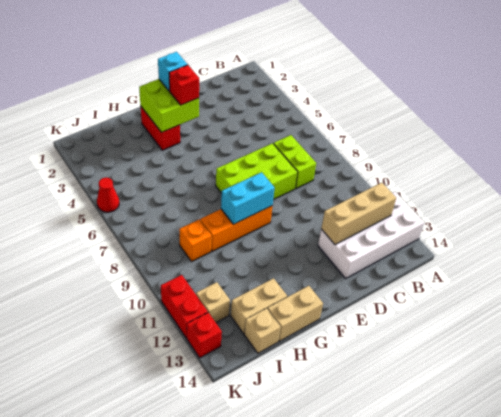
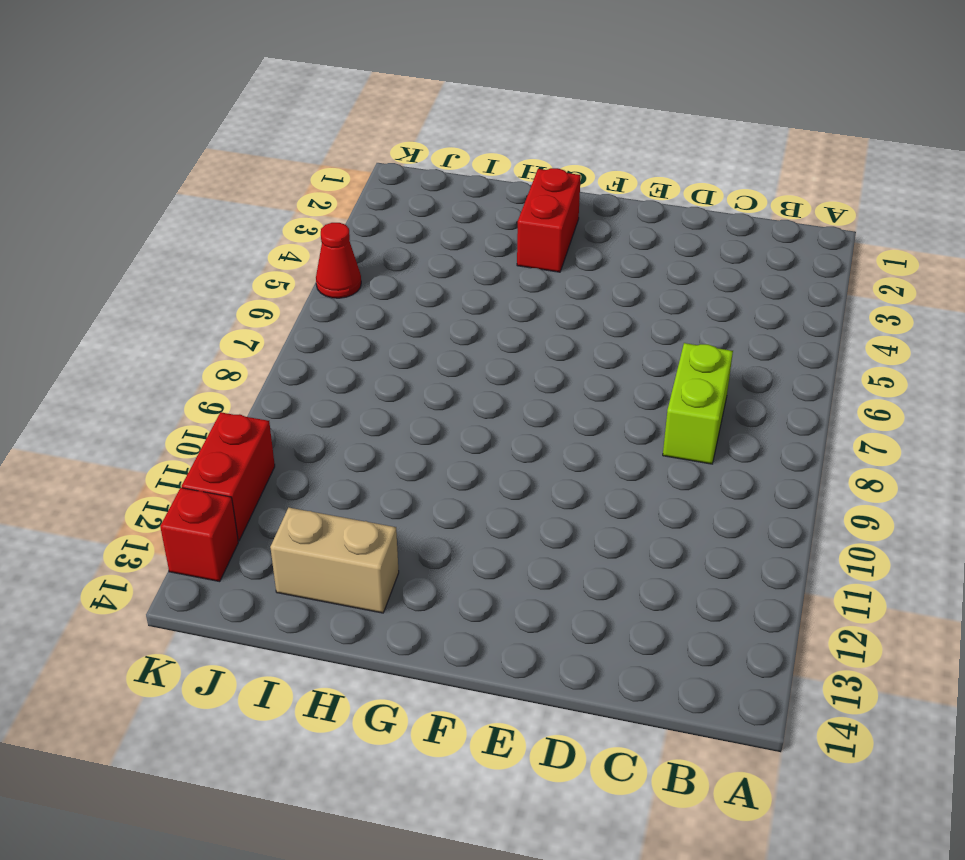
none -> white brick A12:D13 level 1
none -> lime brick D7:F8 level 1
none -> orange brick F9:H9 level 1

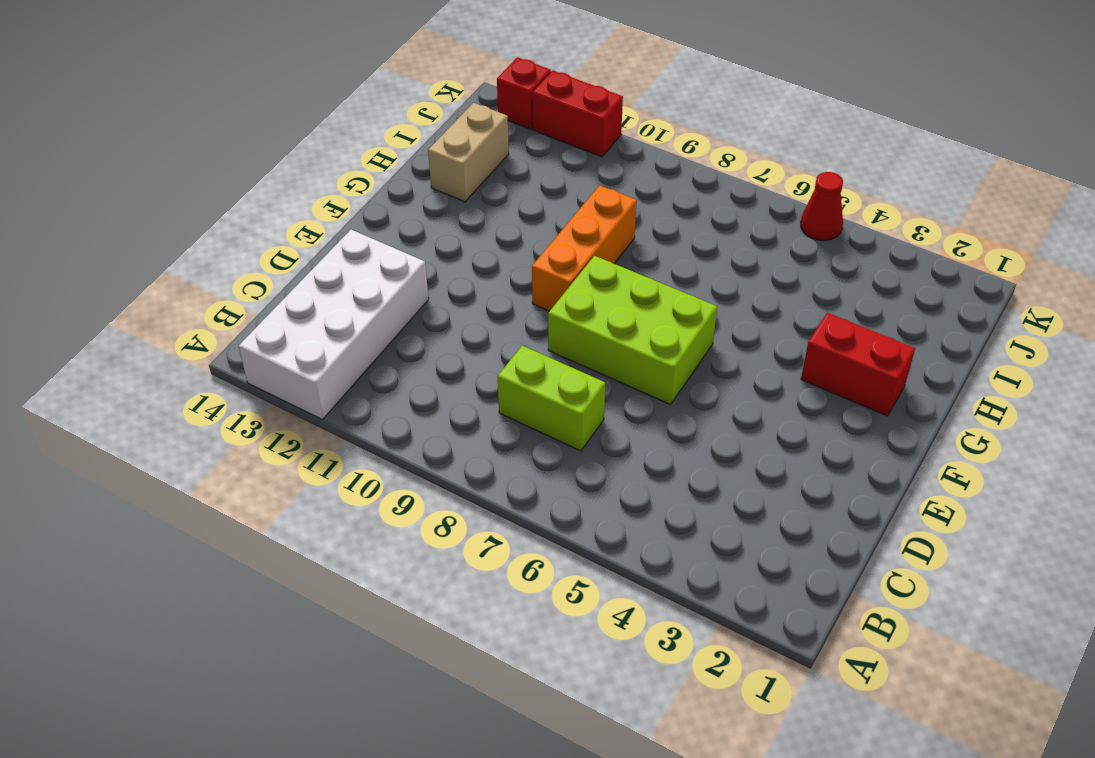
lime brick E6:F8 level 1 -> lime brick D7:F8 level 1
none -> tan brick G14:H14 level 1
none -> orange brick I9 level 1
none -> tan brick I14 level 1

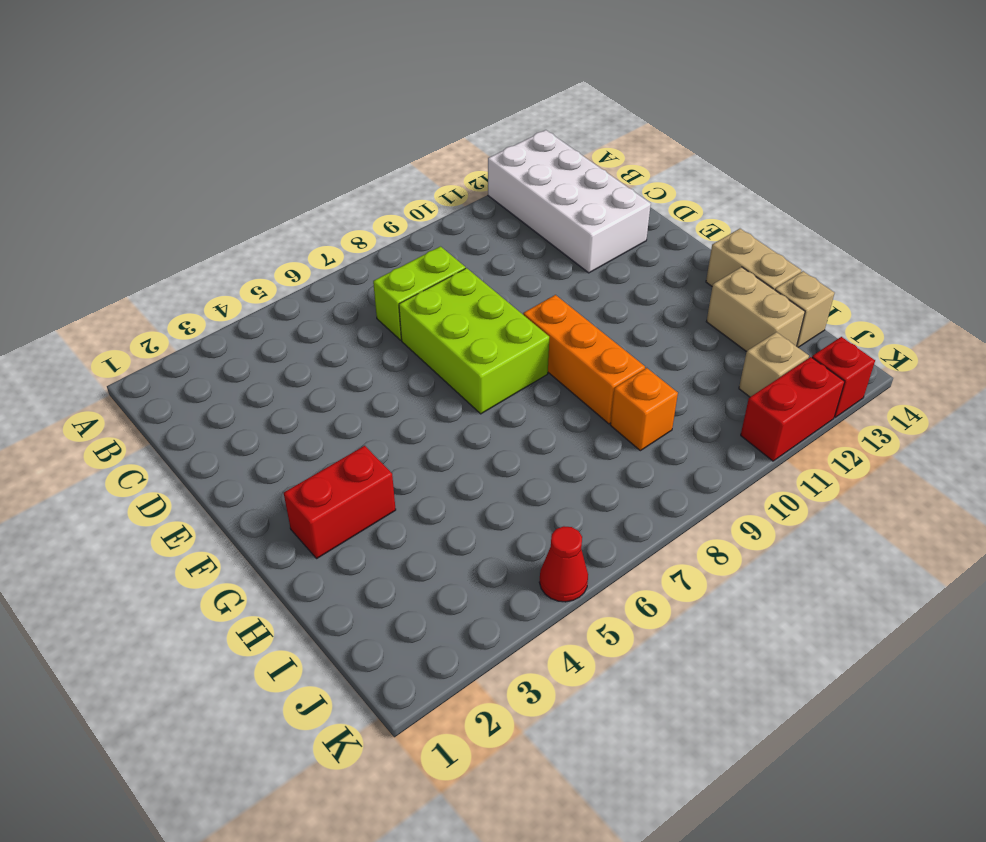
none -> tan brick B12:D12 level 2
none -> lime brick F2:G3 level 2
none -> cyan brick F9:G9 level 2

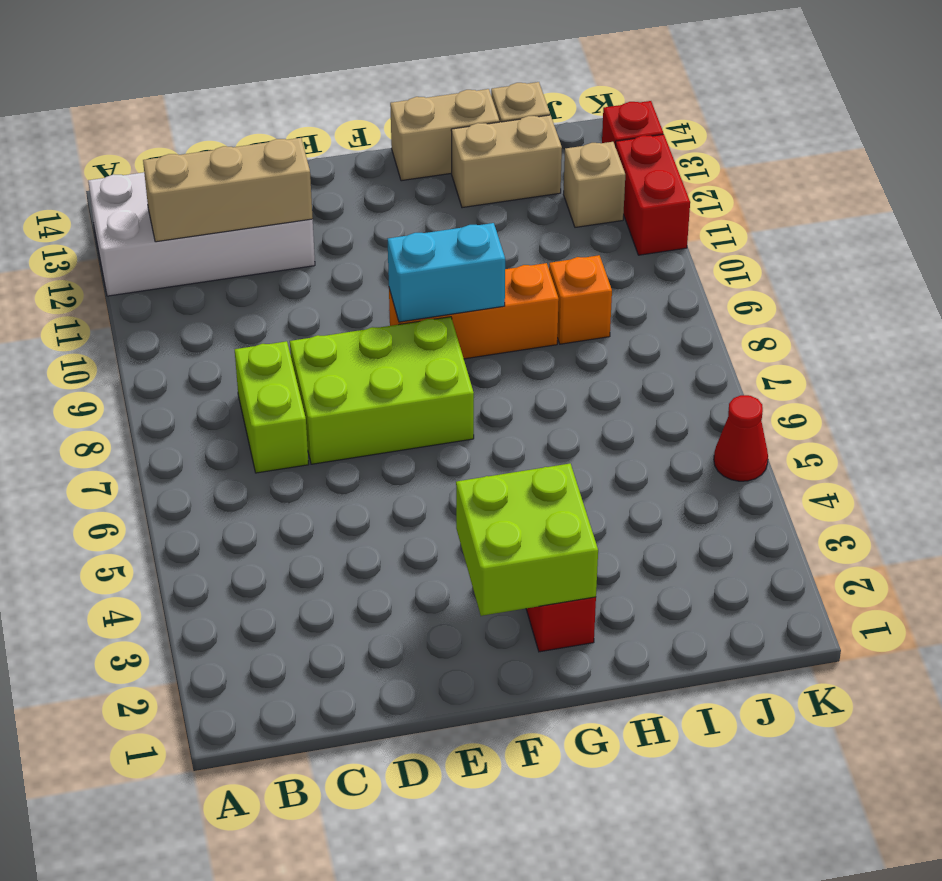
none -> cyan brick F2 level 3
none -> red brick F3 level 3

